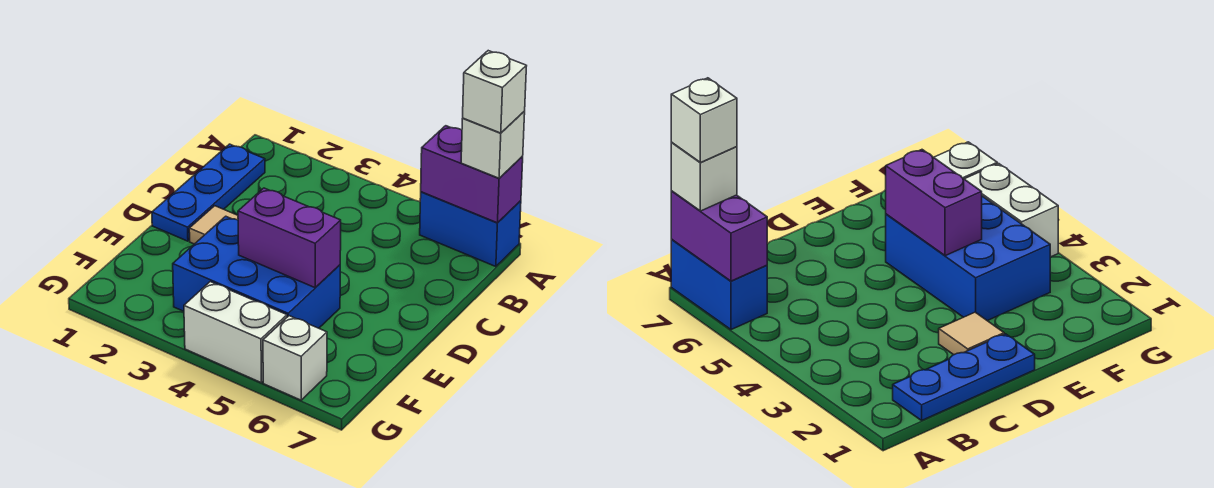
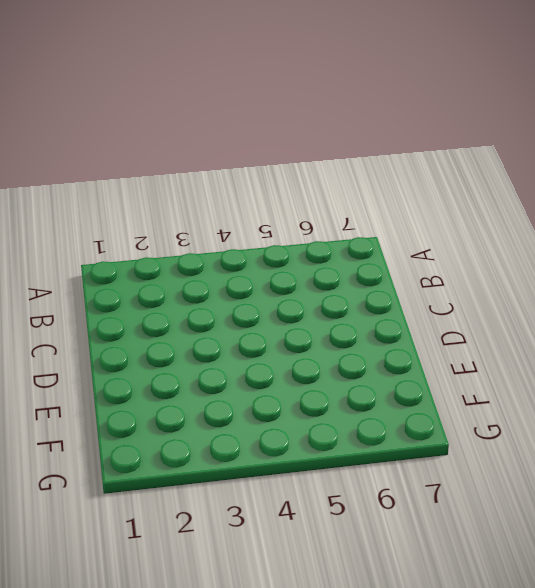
none -> blue brick A6:A7 level 1
none -> blue plate B1:D1 level 1

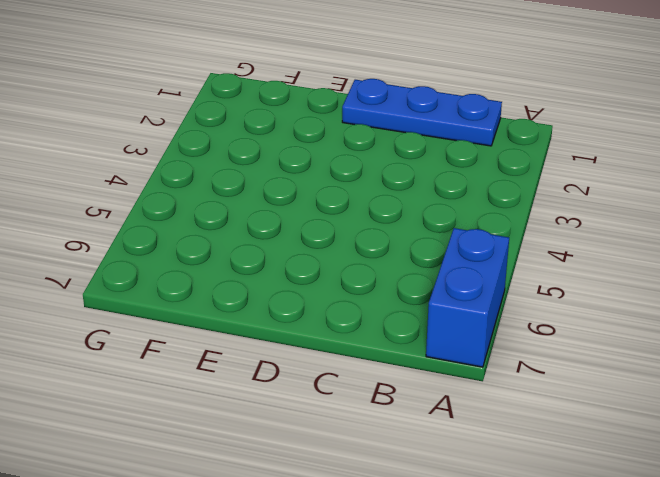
none -> tan tile D2 level 1
none -> blue brick E3:F5 level 1

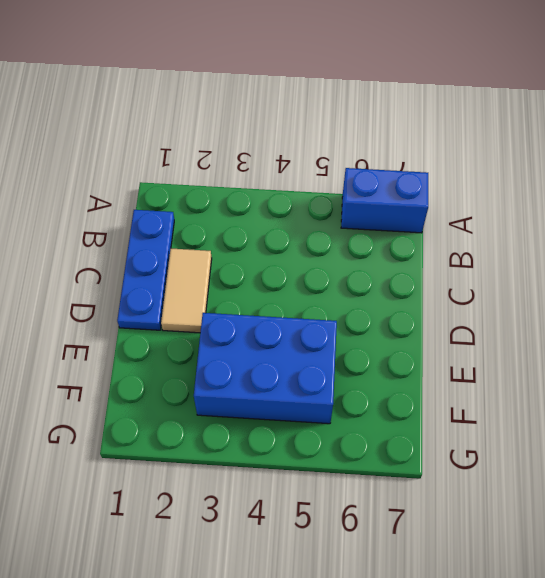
tan tile C2:D2 level 1 -> tan tile D2 level 1
none -> white brick G4:G5 level 1
none -> white brick G6 level 1

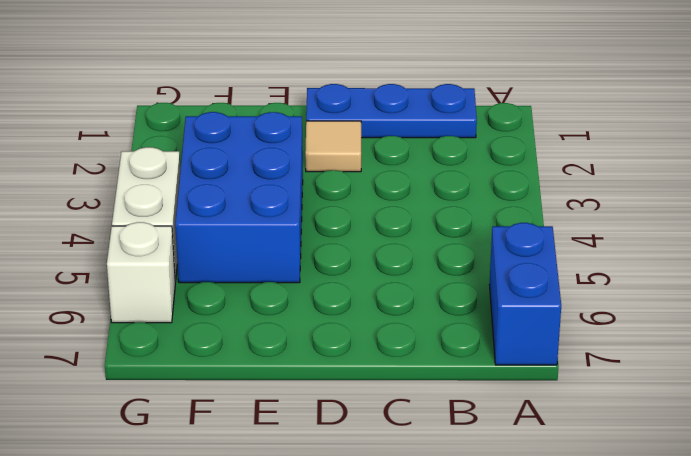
none -> purple brick A6:A7 level 2
none -> purple brick E4:E5 level 2

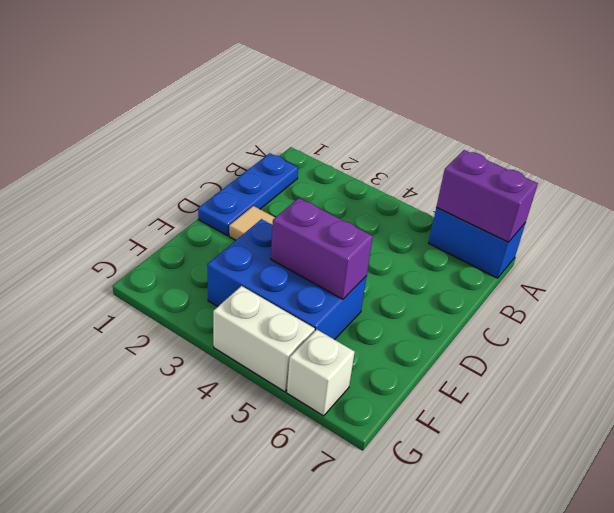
none -> white brick A7 level 3
none -> white brick A7 level 4

